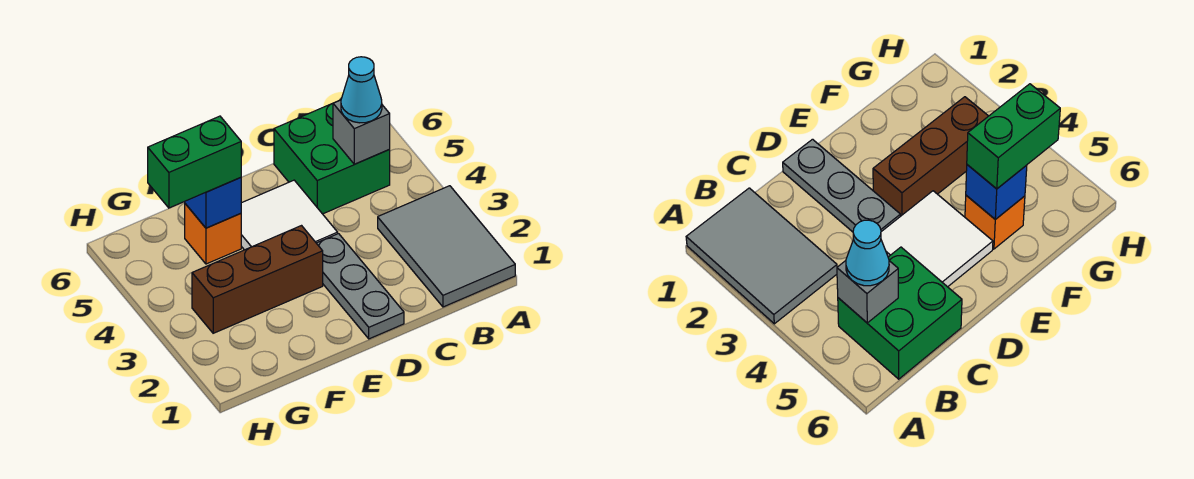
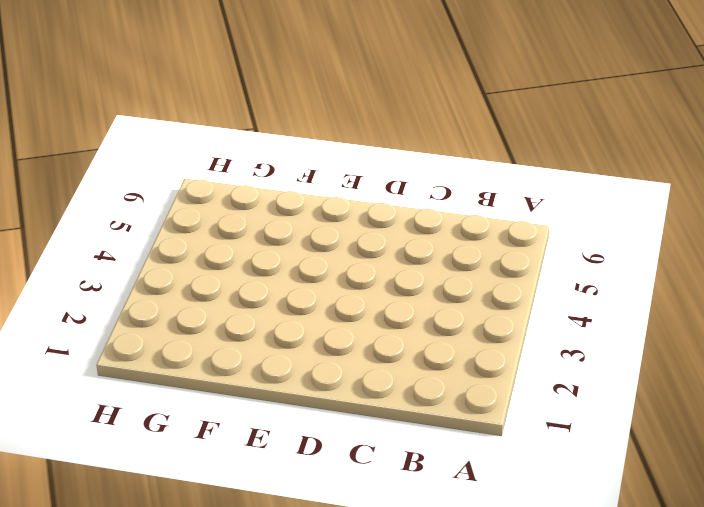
none -> grey tile A1:B3 level 1
none -> green brick B5:C6 level 1

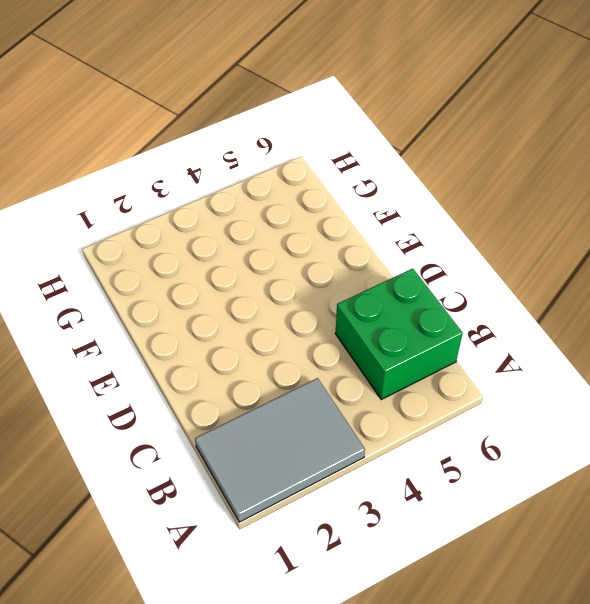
none -> grey plate D1:D3 level 1
none -> white tile D4:E5 level 1

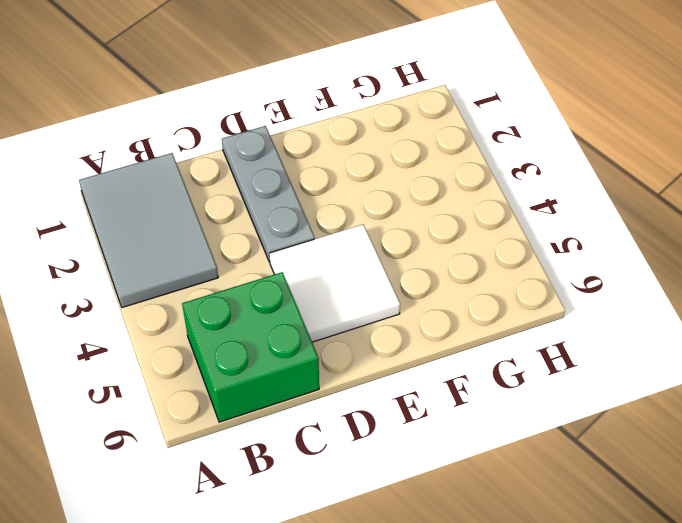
none -> brown brick E3:G3 level 1
none -> orange brick F5 level 1

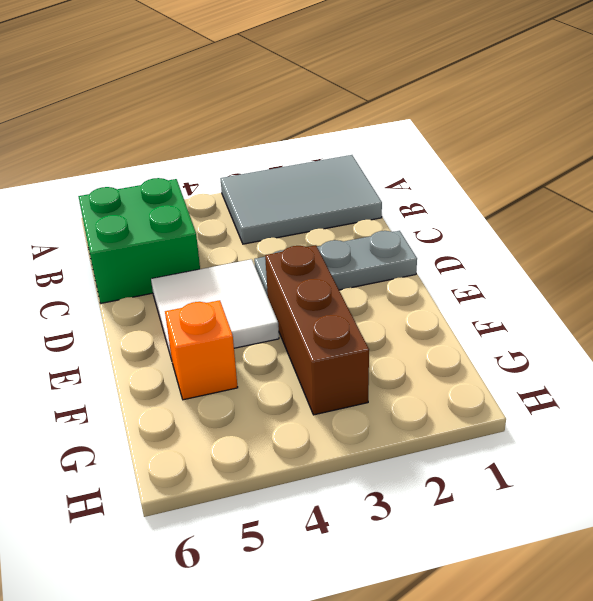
none -> grey brick B5 level 2
none -> blue brick F5 level 2

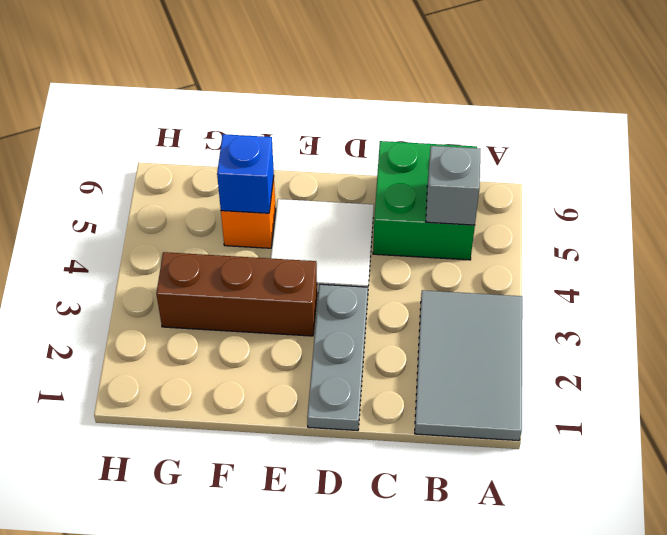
none -> cyan cone B5 level 3
none -> green brick F5:G5 level 3

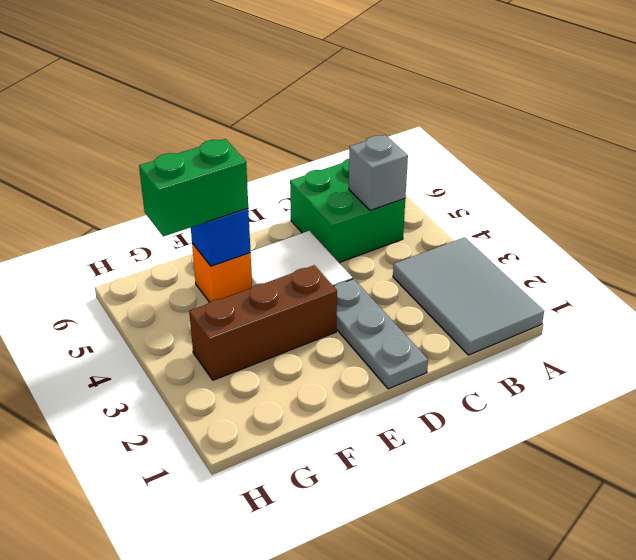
none -> cyan cone B5 level 3

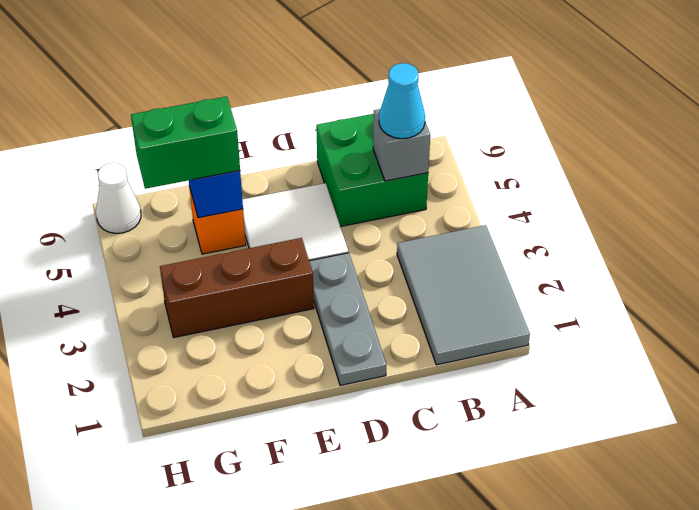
white cone H6 level 1 -> none

